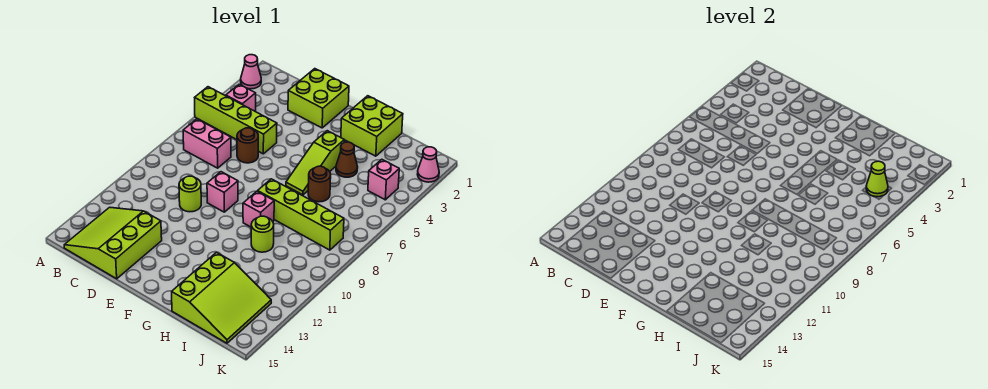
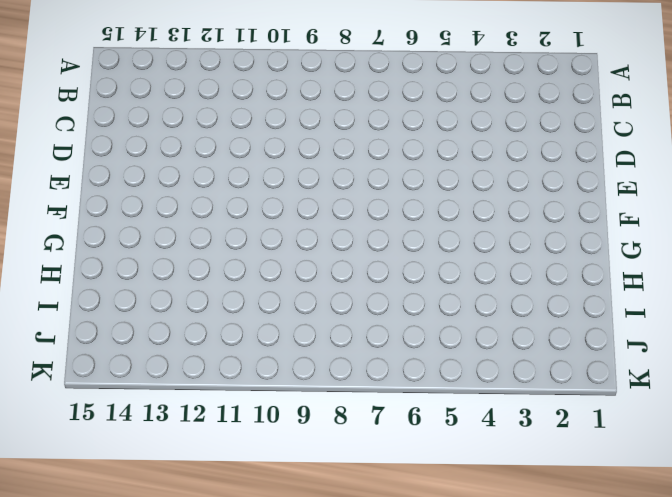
none -> pink cone A2 level 1
none -> lime brick A5:D5 level 1
none -> pink brick B4 level 1

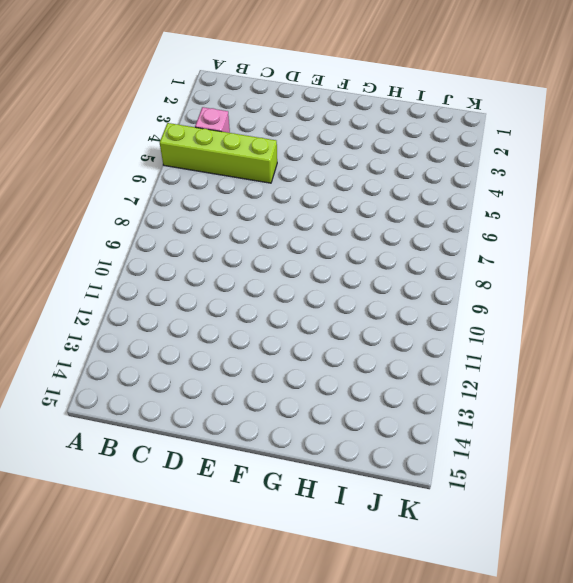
none -> pink cone A2 level 1
none -> pink brick B7:C7 level 1
none -> lime slope B13:D15 level 1 top D

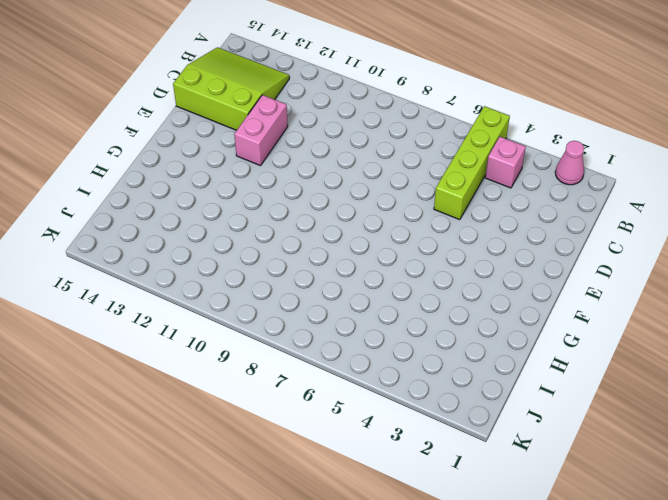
pink brick D12:E12 level 1 -> pink brick B7:C7 level 1
none -> lime brick D1:E2 level 1
none -> brown round brick D6 level 1
none -> lime round brick D10 level 1

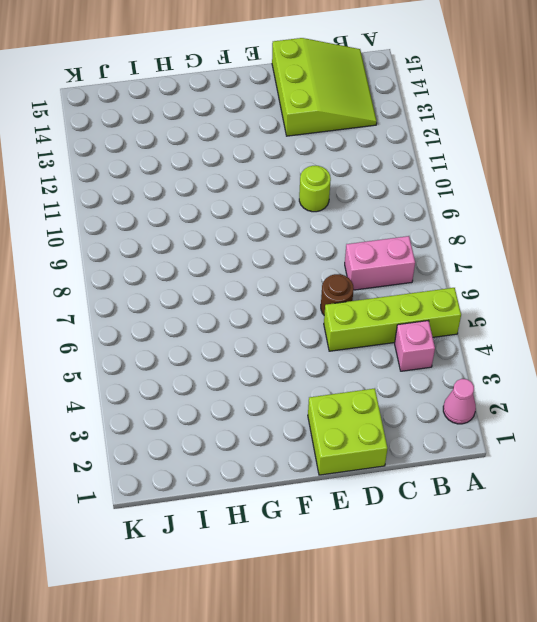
none -> pink brick E9 level 1
none -> lime brick G1:H2 level 1
none -> lime slope G4:G6 level 1 top 4

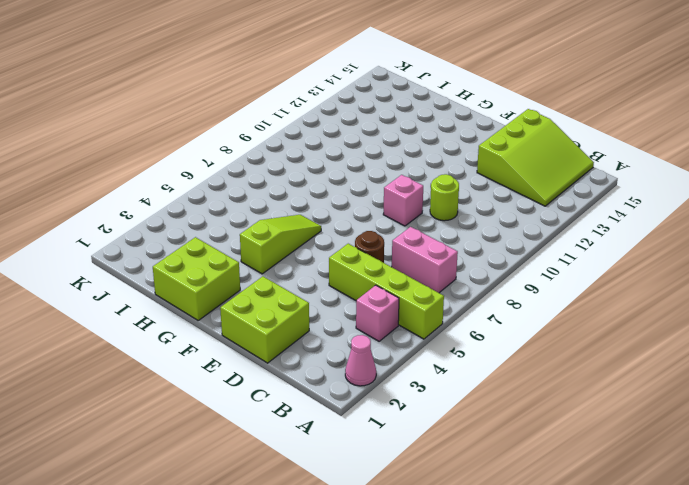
none -> lime brick G8:J8 level 1
none -> pink brick G9 level 1
none -> brown cone H4 level 1

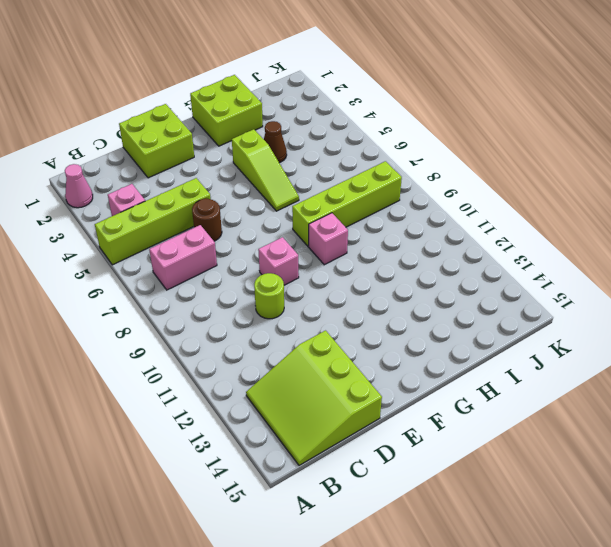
none -> brown round brick H6 level 1
none -> lime round brick H10 level 1
none -> lime slope H13:J15 level 1 top H

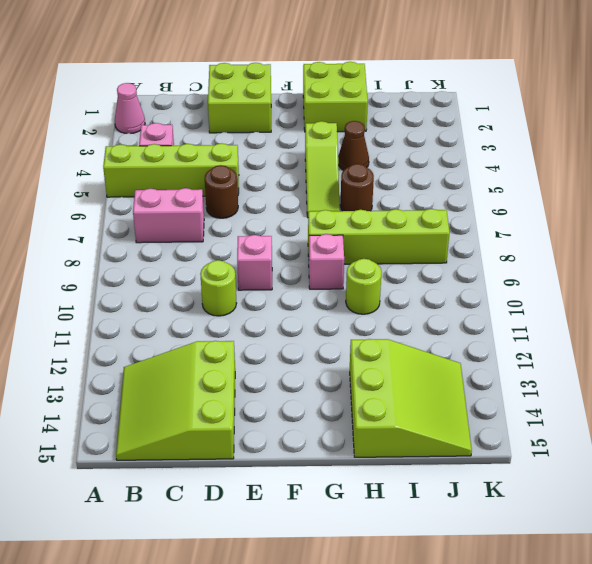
none -> pink brick J4 level 1
none -> pink cone K2 level 1
none -> lime cone J4 level 2

